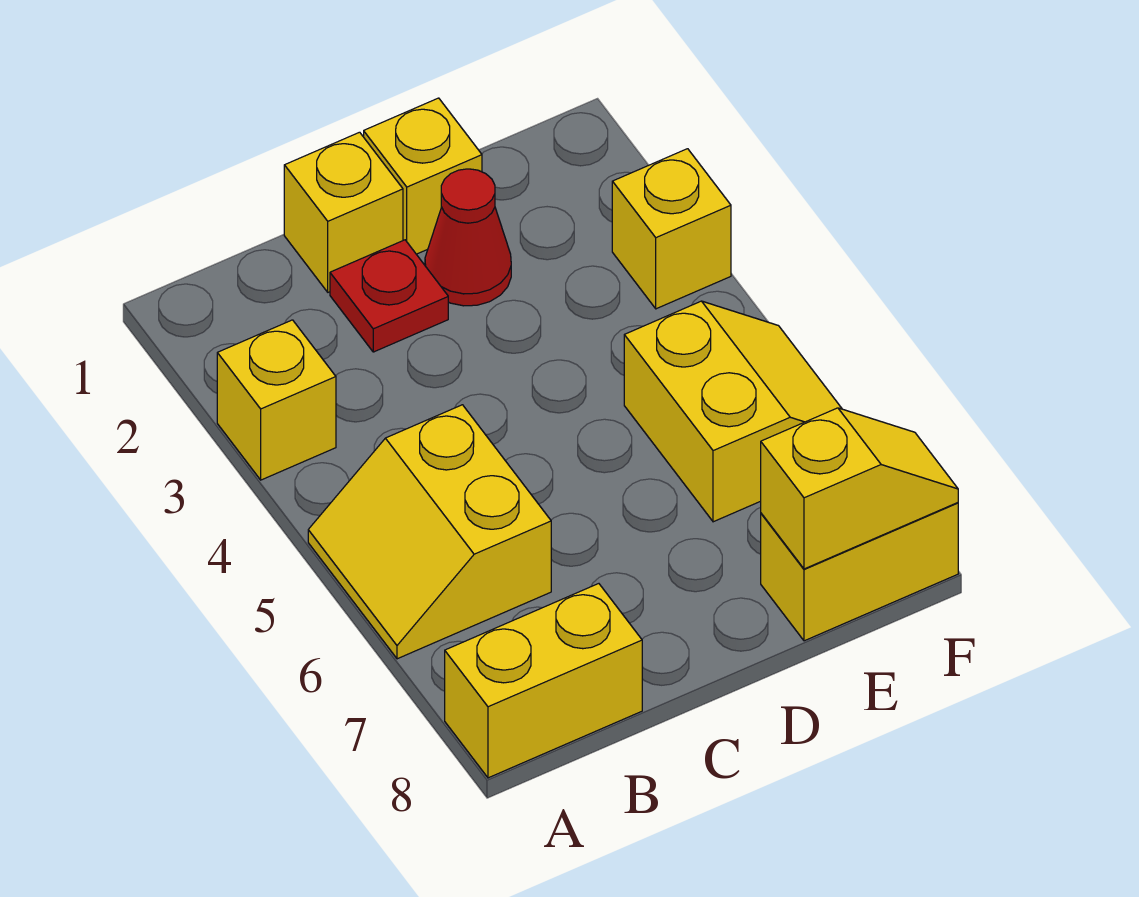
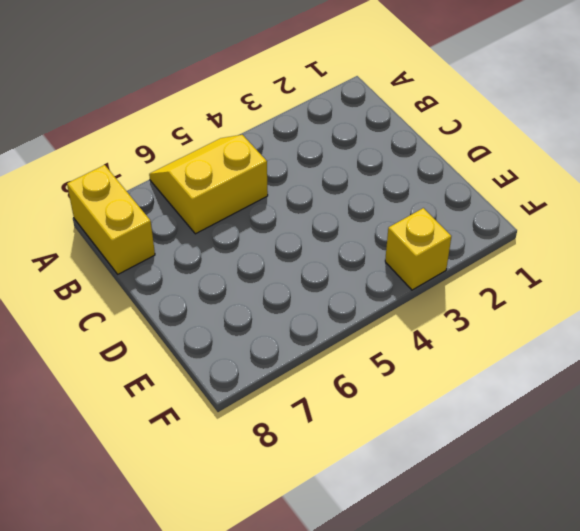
none -> yellow brick A3 level 1
none -> yellow brick C1 level 1

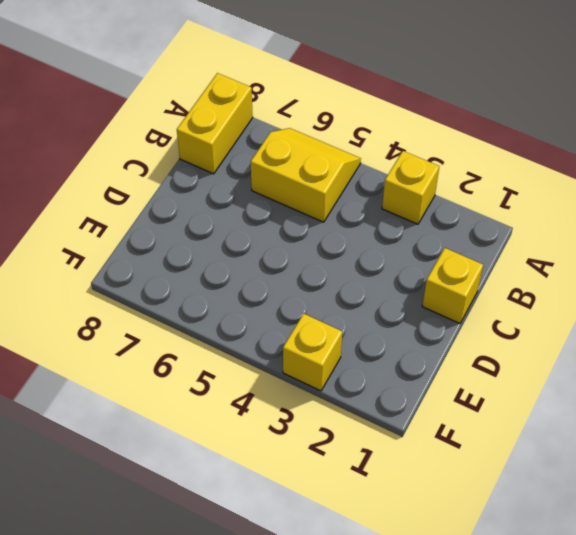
none -> red plate C2 level 1
none -> yellow brick D1 level 1

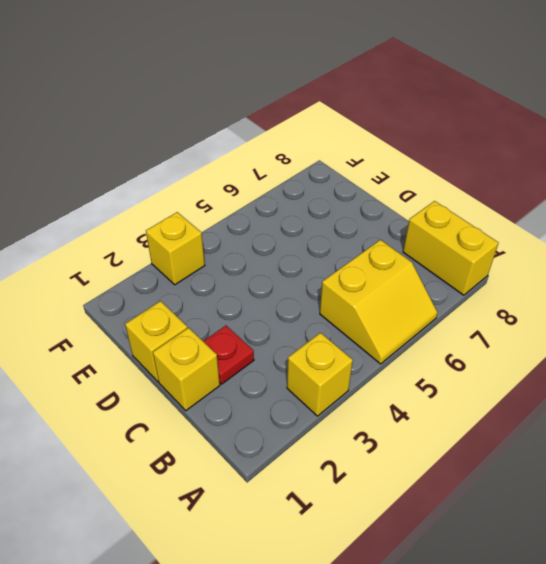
none -> red cone D2 level 1
none -> yellow slope E5:F6 level 1 top E

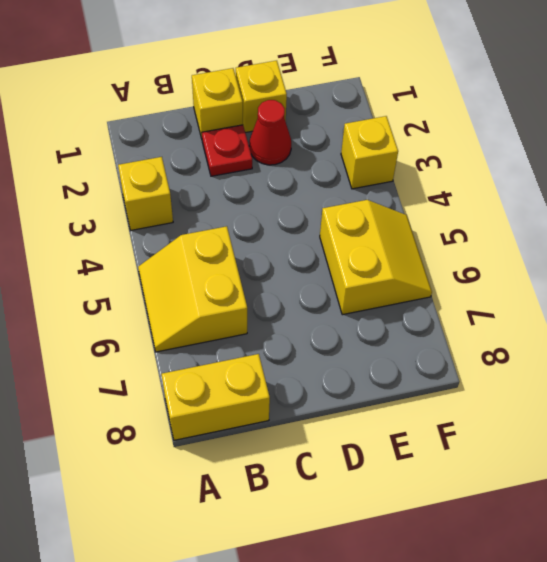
none -> yellow brick E8:F8 level 1
none -> yellow slope E8:F8 level 2 top E

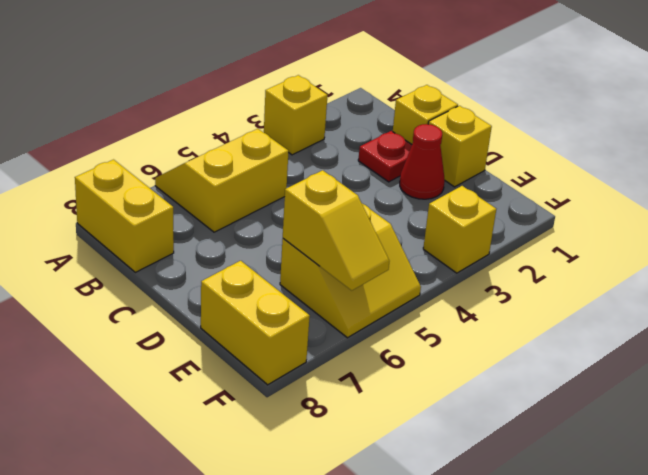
yellow slope E6:F6 level 2 top E -> yellow slope E8:F8 level 2 top E

